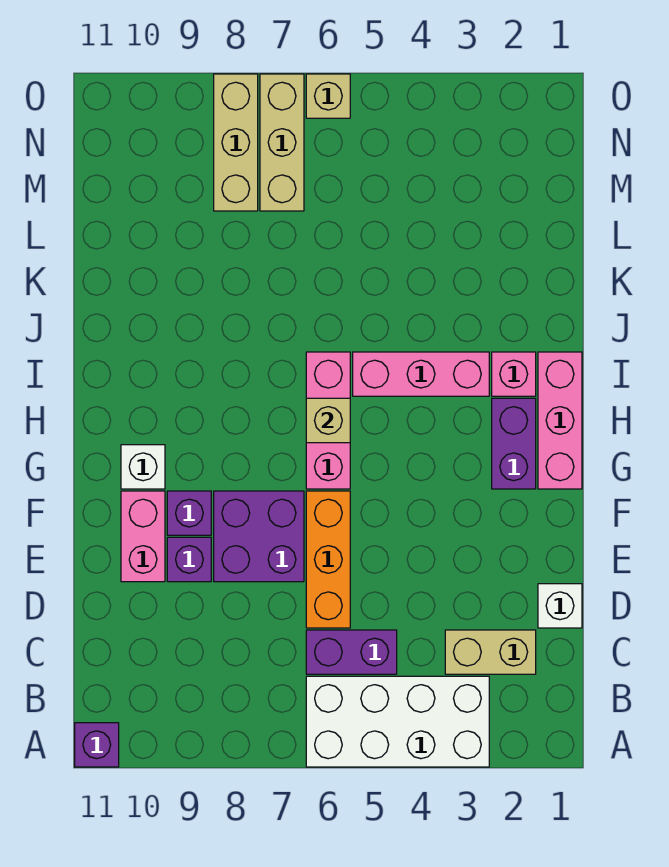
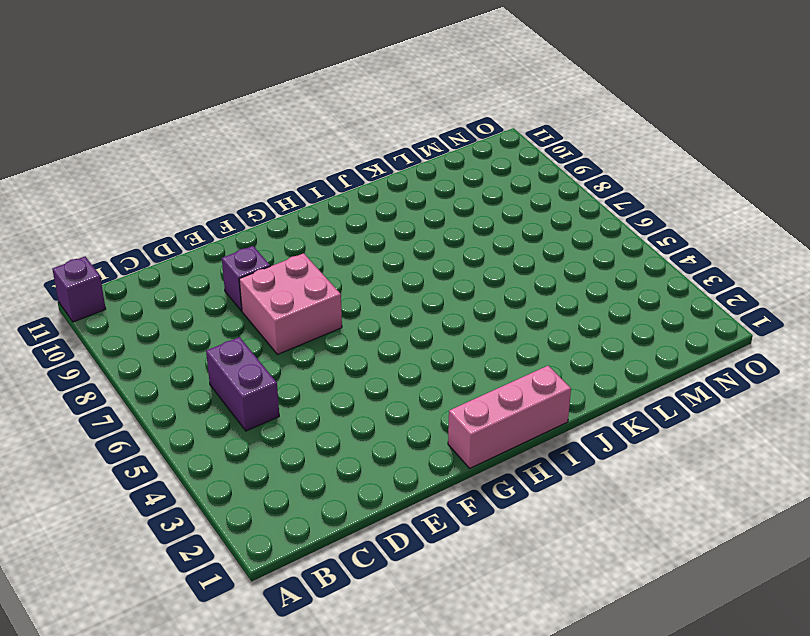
pink brick E7:F8 level 1 -> purple brick E7:F8 level 1
none -> white brick A3:B6 level 1
none -> tan brick C2:C3 level 1
none -> white brick D1 level 1

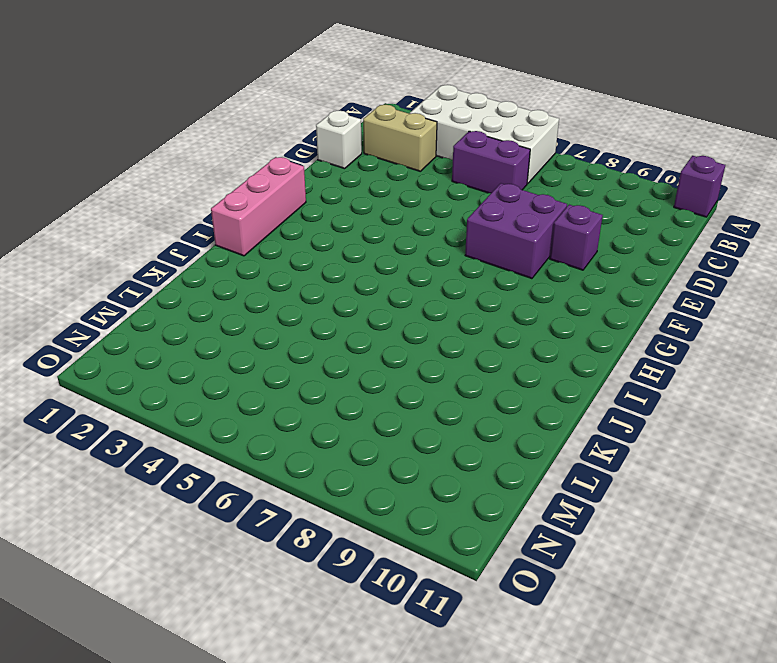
none -> orange brick D6:F6 level 1
none -> pink brick E10:F10 level 1
none -> purple brick F9 level 1

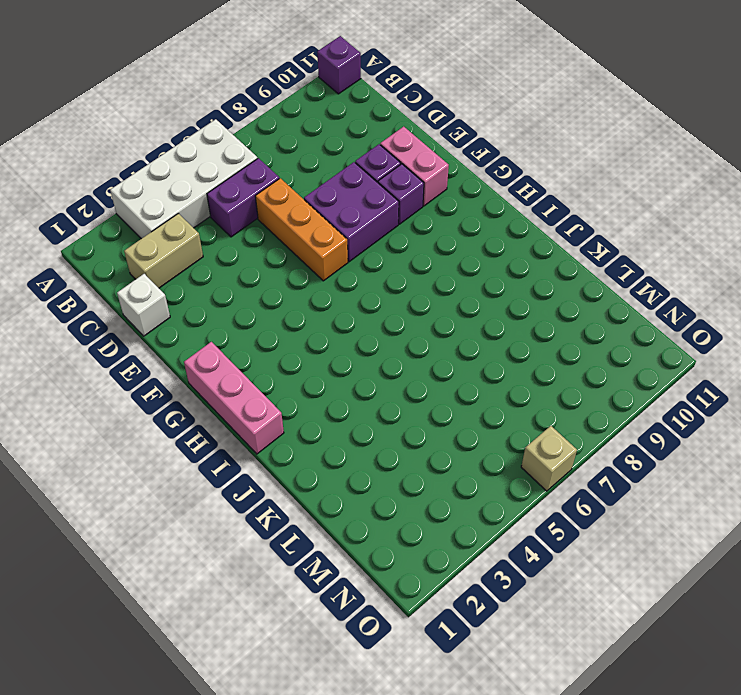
none -> purple brick G2:H2 level 1
none -> pink brick G6:I6 level 1
none -> white brick G10 level 1

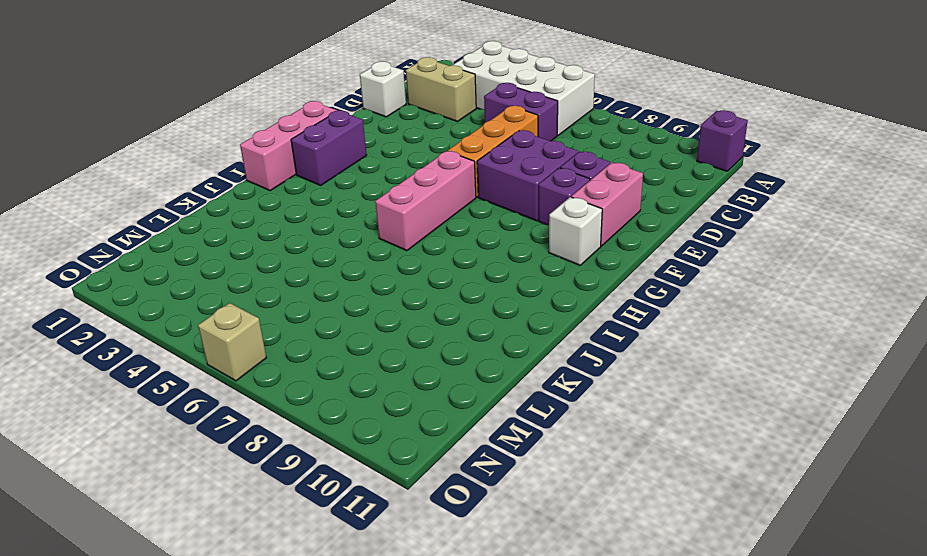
none -> pink brick I2 level 1
none -> pink brick I3:I5 level 1
none -> tan brick M7:O7 level 1

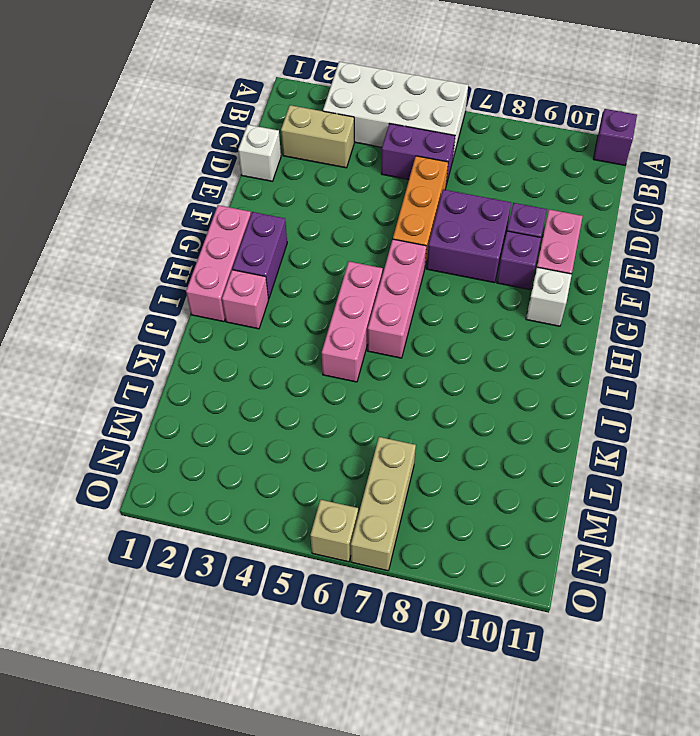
pink brick H5:J5 level 1 -> pink brick I3:I5 level 1
none -> tan brick M8:O8 level 1
none -> tan brick H6 level 2

